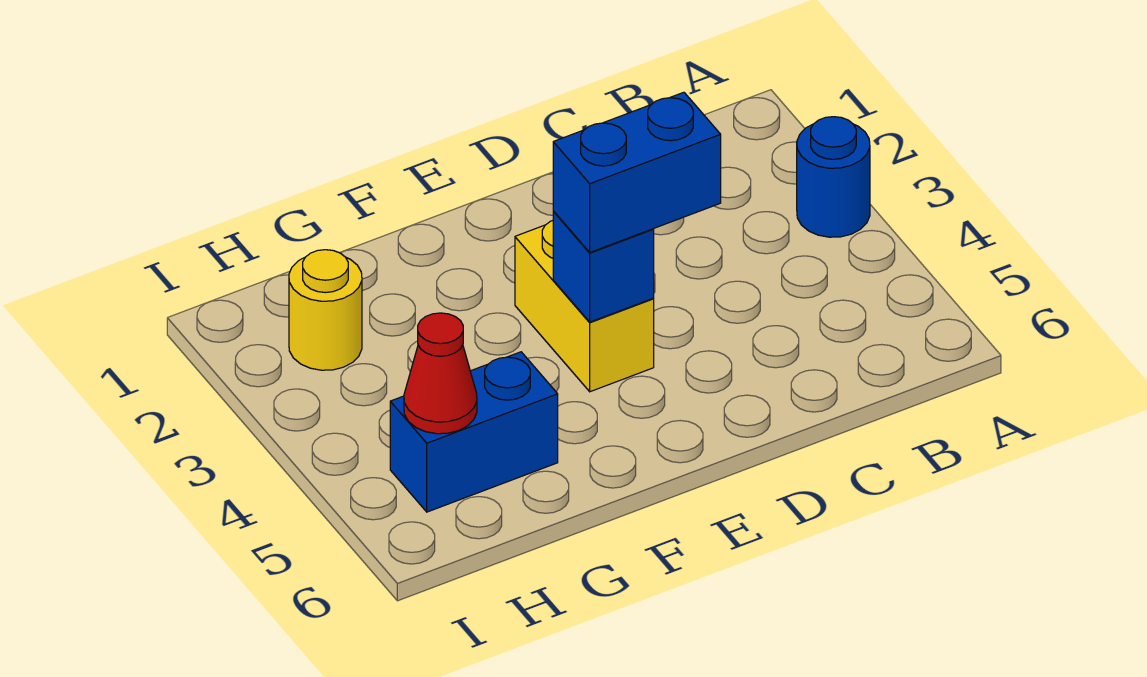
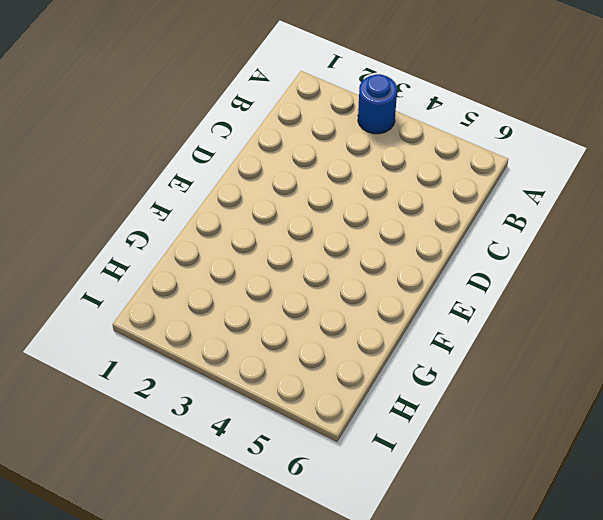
none -> yellow brick E3:E4 level 1
none -> blue brick G5:H5 level 1

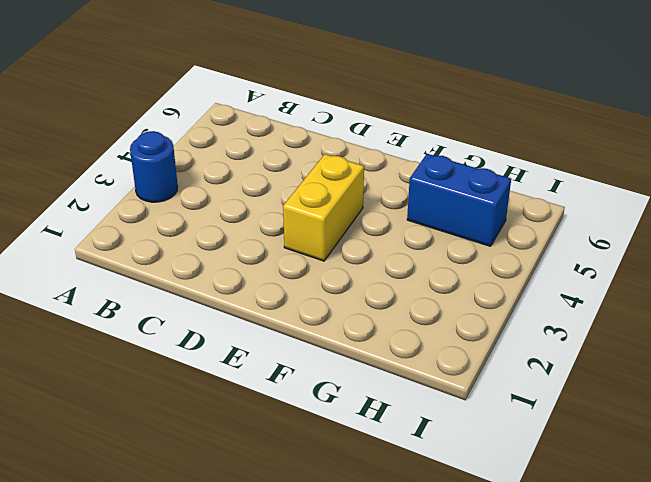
none -> yellow round brick H2 level 1
none -> blue brick E4 level 2

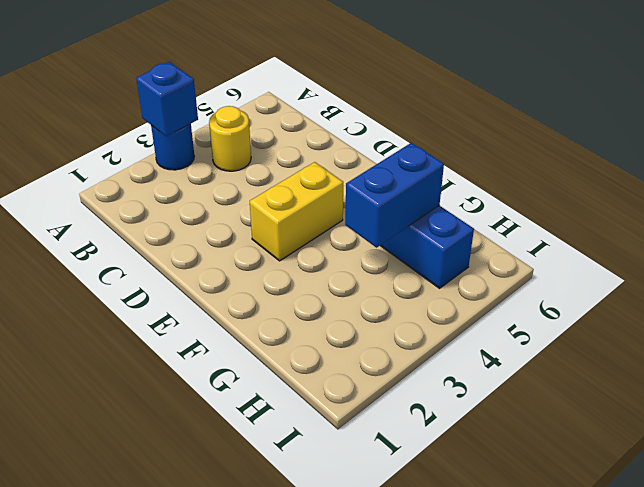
blue brick A3 level 2 -> blue brick E4 level 2
yellow round brick B4 level 1 -> yellow round brick H2 level 1
blue brick G4:G5 level 2 -> blue brick D4:E4 level 3
none -> red cone H5 level 2

